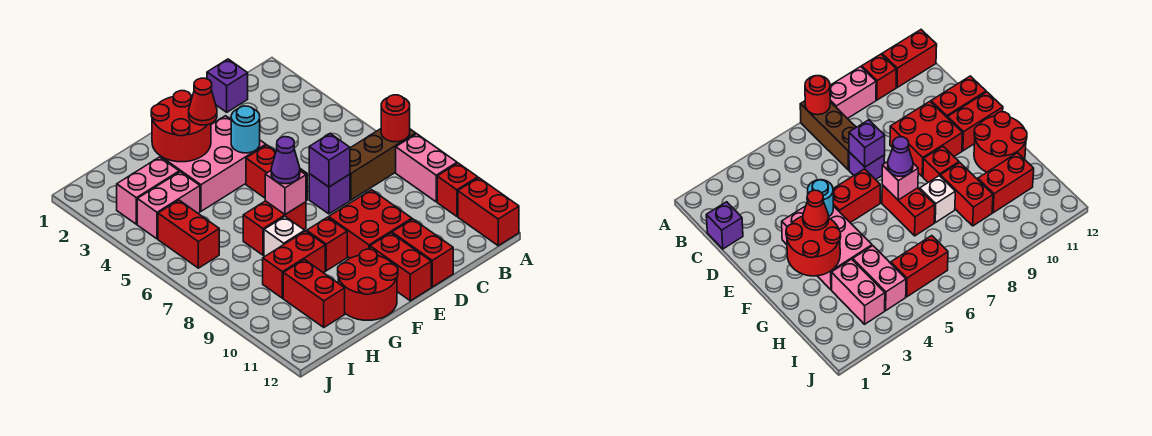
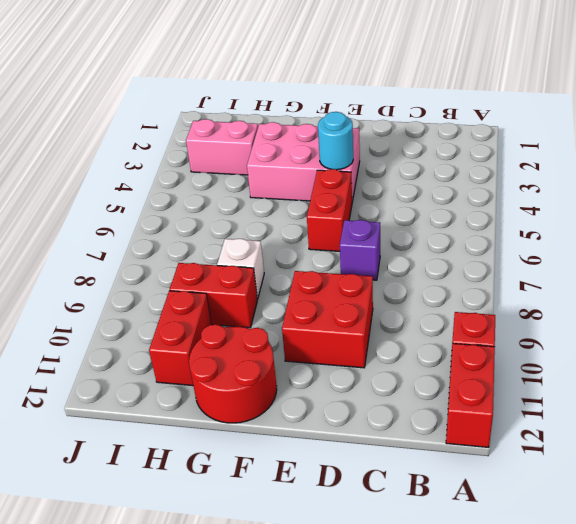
none -> brown brick A7:C7 level 1
none -> pink brick A8:A9 level 1
none -> purple brick C1 level 1

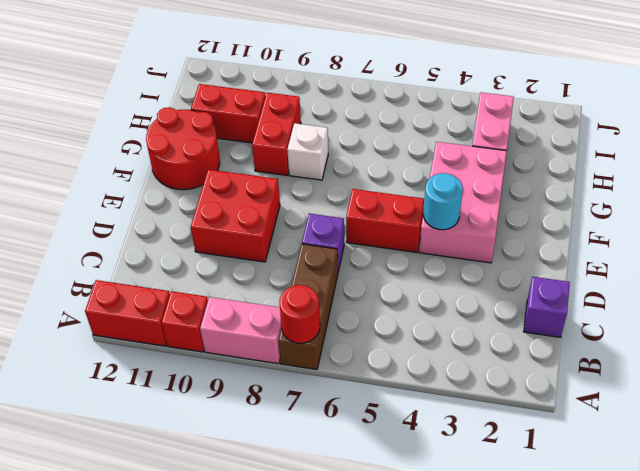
none -> red brick D11:D12 level 1
none -> red brick E11:E12 level 1
none -> red brick F7:G7 level 1

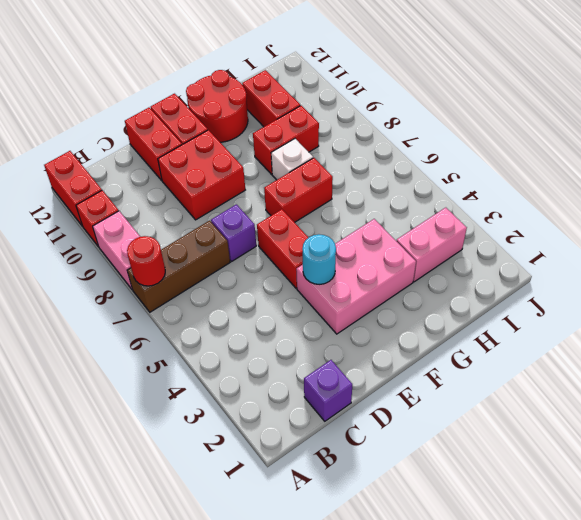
none -> red brick F9 level 1
none -> pink brick H4:I4 level 1
none -> red brick I5:I6 level 1

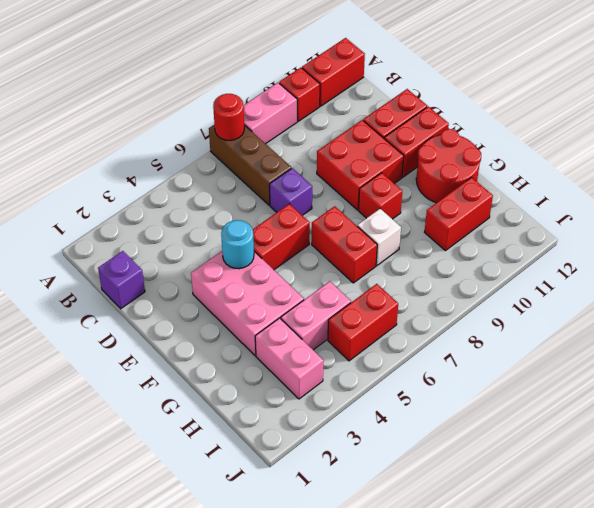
pink brick H4:H5 level 1 -> pink brick H4:I4 level 1
none -> red brick G9:H9 level 1
none -> purple brick D7 level 2
none -> red round brick F2:G3 level 2

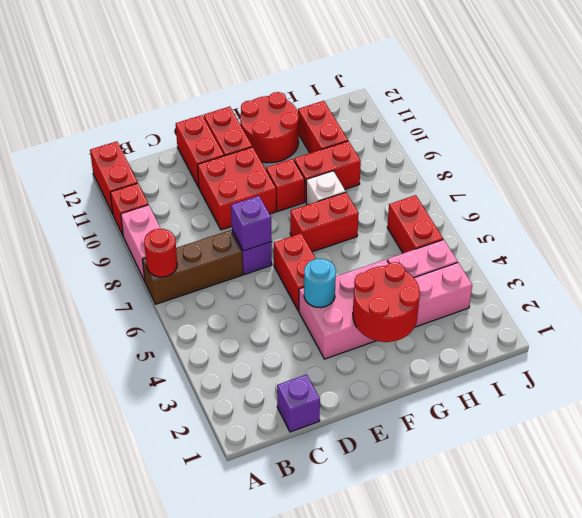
none -> pink brick F7 level 2
none -> red cone F3 level 3
none -> purple cone F7 level 3

